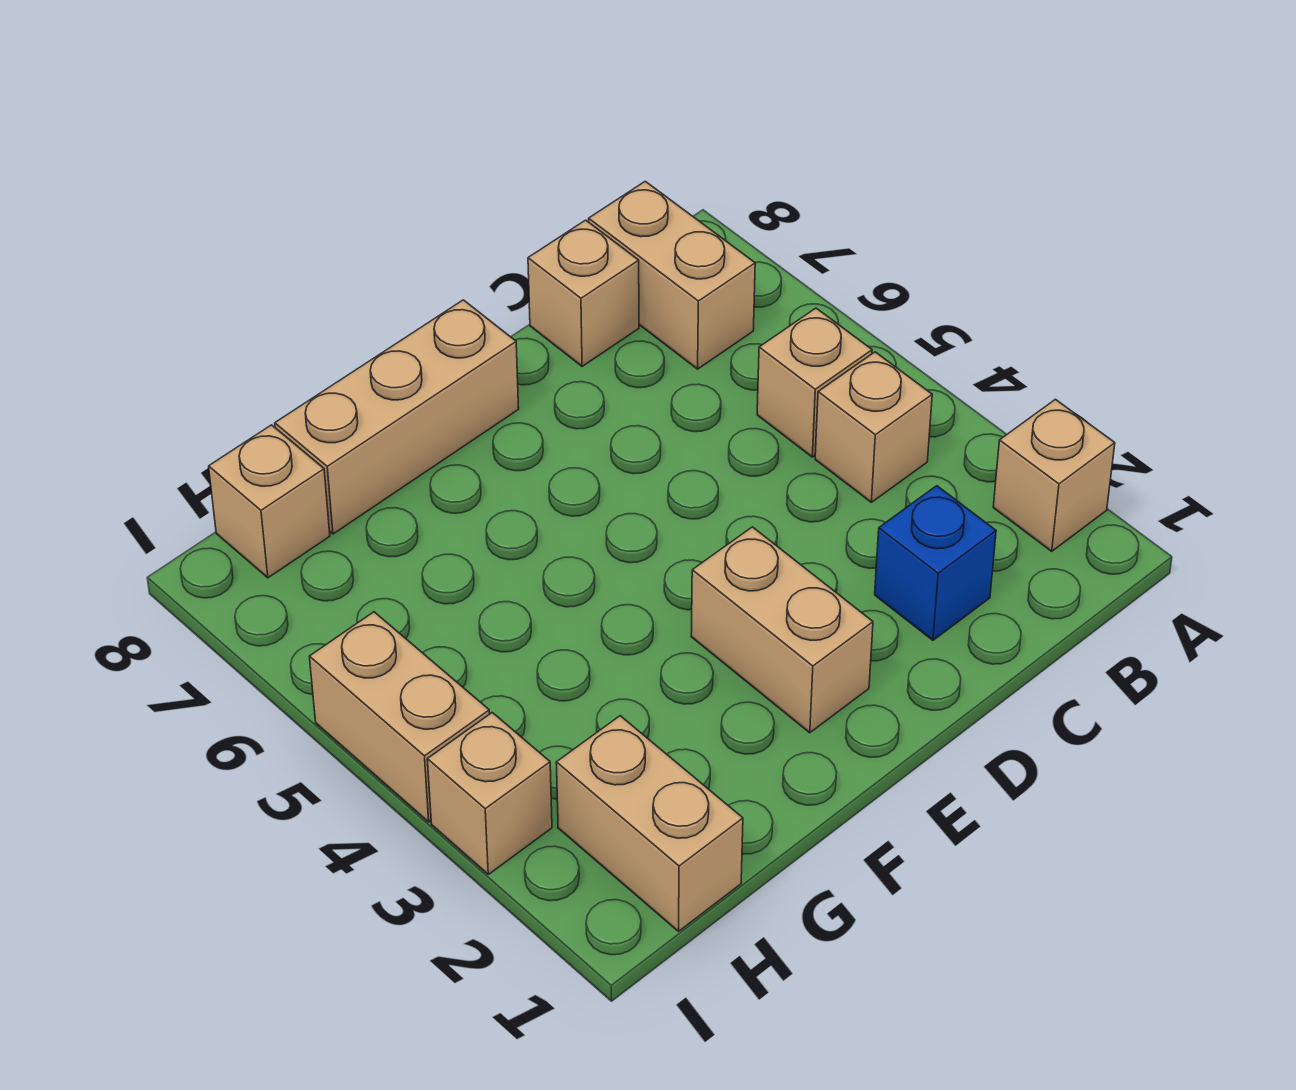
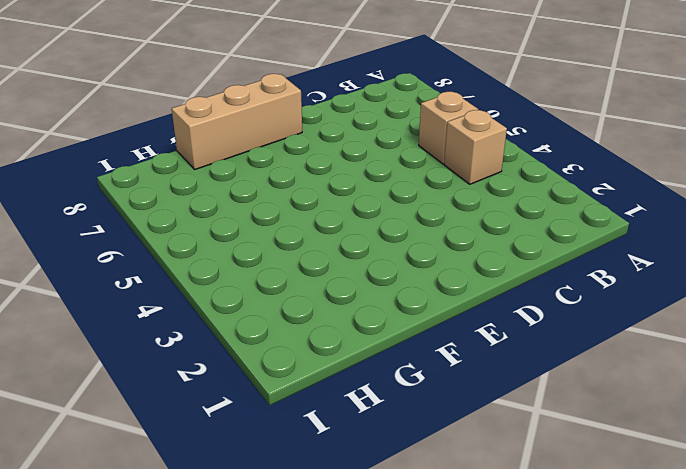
none -> tan brick A2 level 1
none -> tan brick B7:B8 level 1
none -> blue brick C2 level 1

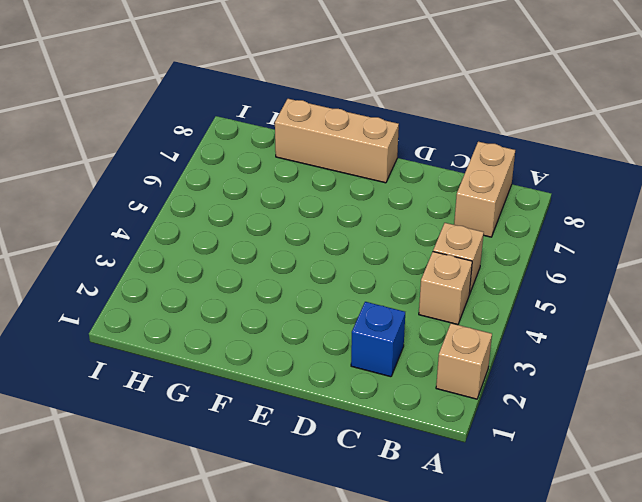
none -> tan brick C8 level 1
none -> tan brick E2:E3 level 1
none -> tan brick H1:H2 level 1

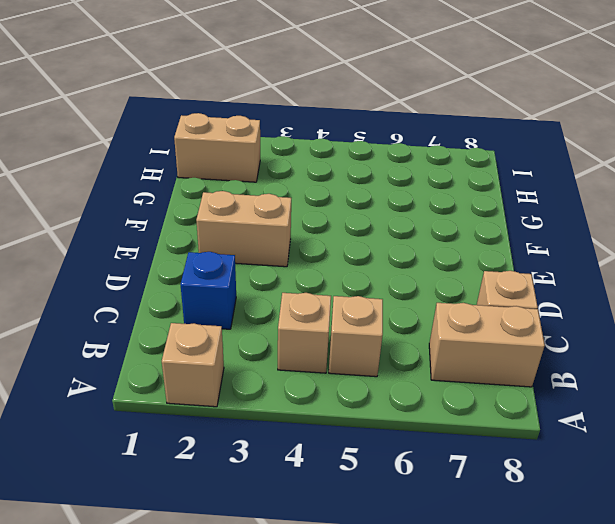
none -> tan brick E8:G8 level 1
none -> tan brick H8 level 1
none -> tan brick I3 level 1

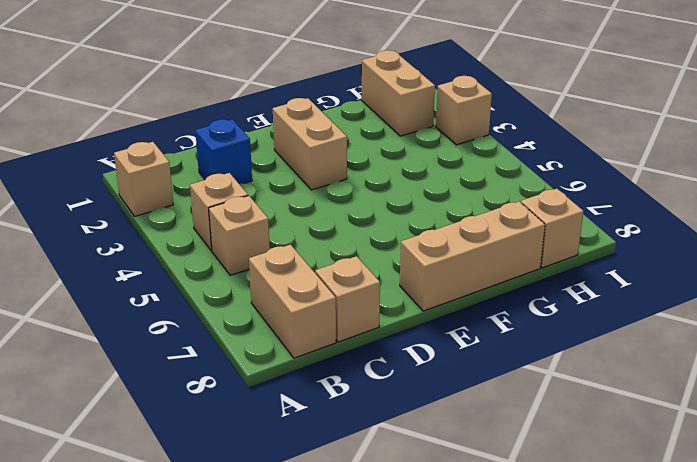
none -> tan brick I4:I5 level 1

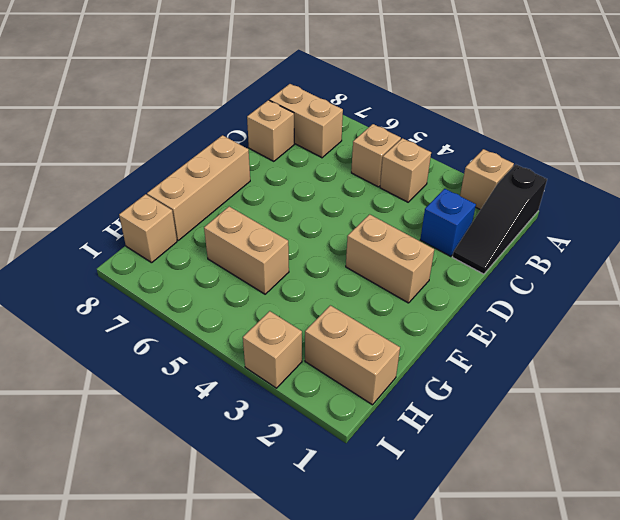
black slope A1:C1 level 1 top A -> none
tan brick G5:G6 level 1 -> tan brick I4:I5 level 1

